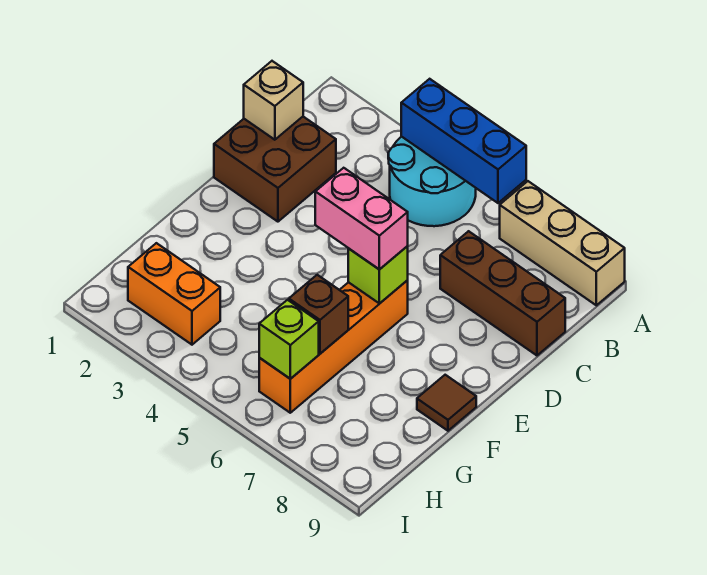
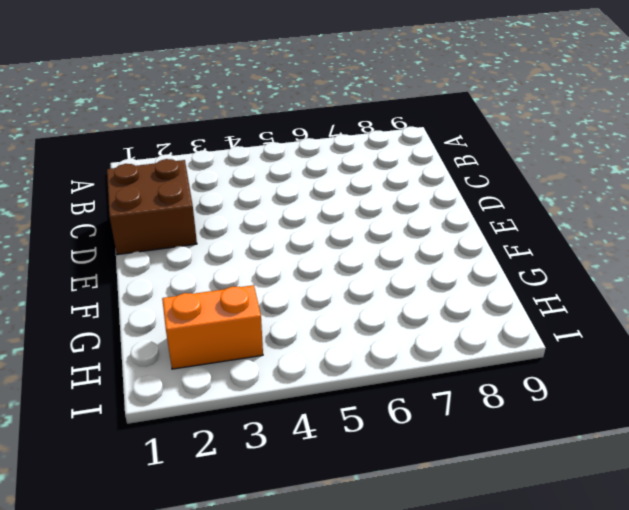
none -> cyan round brick A4:B5 level 1
none -> tan brick A7:A9 level 1
none -> brown brick C7:C9 level 1

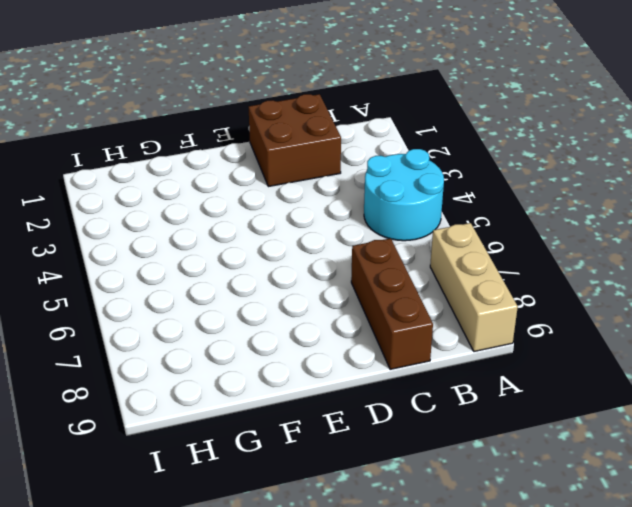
none -> orange brick E6:H6 level 1
none -> brown tile F9 level 1
none -> orange brick H2:H3 level 1

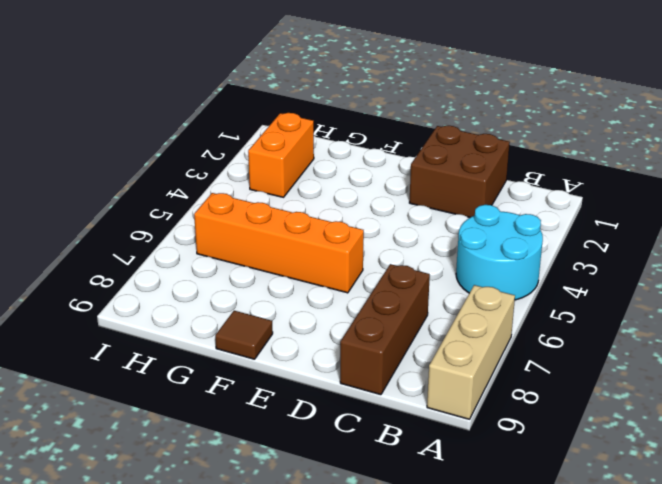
none -> blue brick A4:A6 level 2
none -> tan brick C1 level 2
none -> lime brick E6 level 2

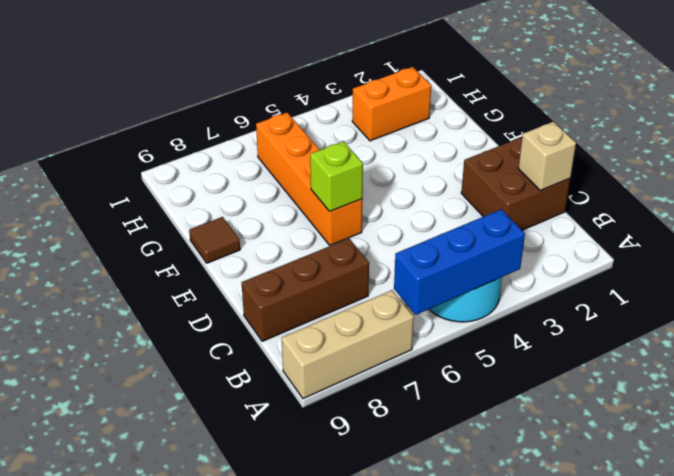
none -> brown brick G6 level 2
none -> lime brick H6 level 2
none -> pink brick E5:E6 level 3

